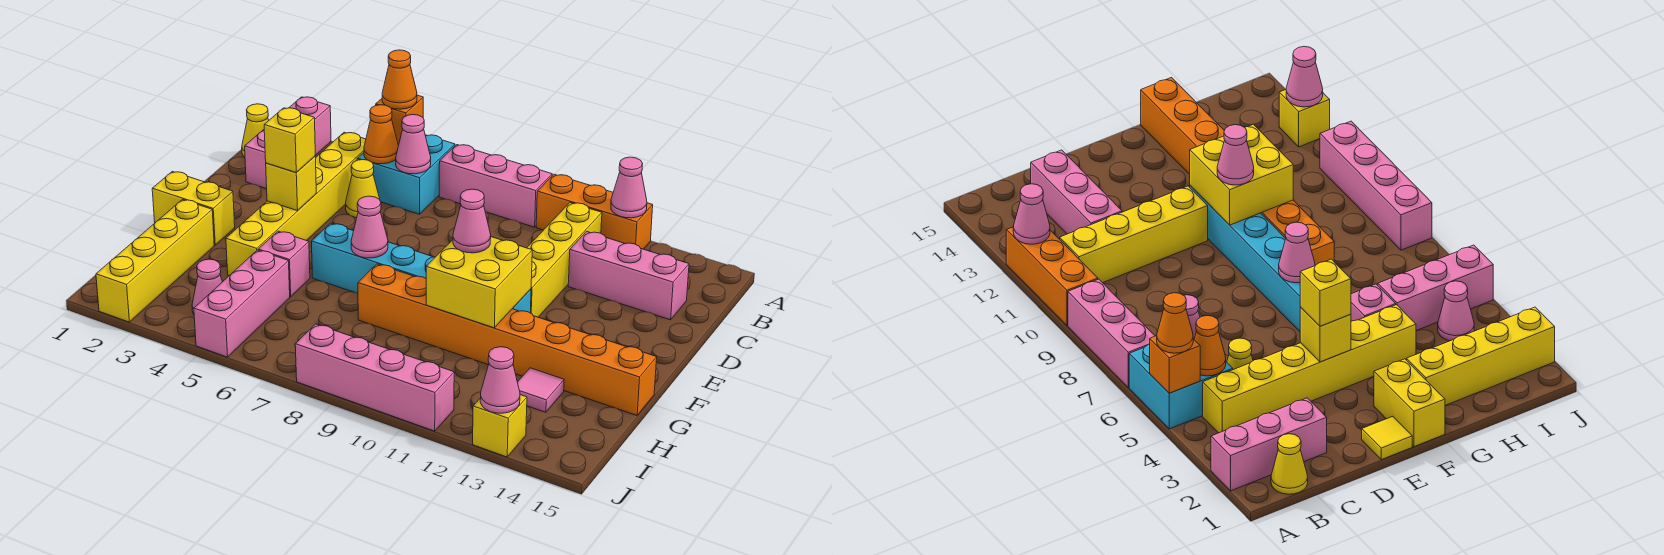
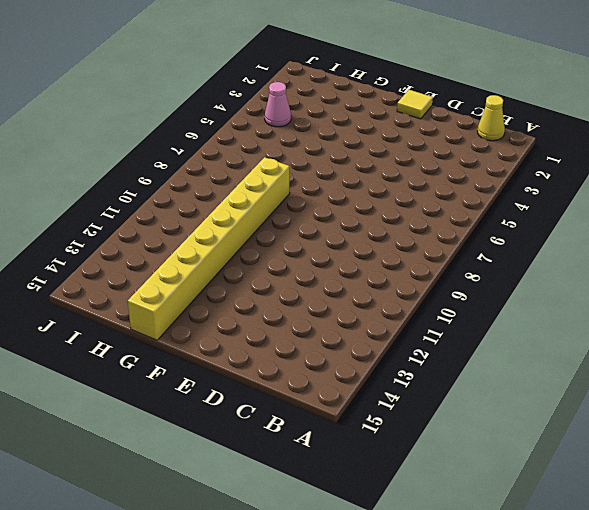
yellow brick G8:G15 level 1 -> orange brick G8:G15 level 1
none -> pink brick A2:C2 level 1
none -> cyan brick A5:B6 level 1
none -> pink brick A7:A9 level 1
none -> orange brick A10:A12 level 1

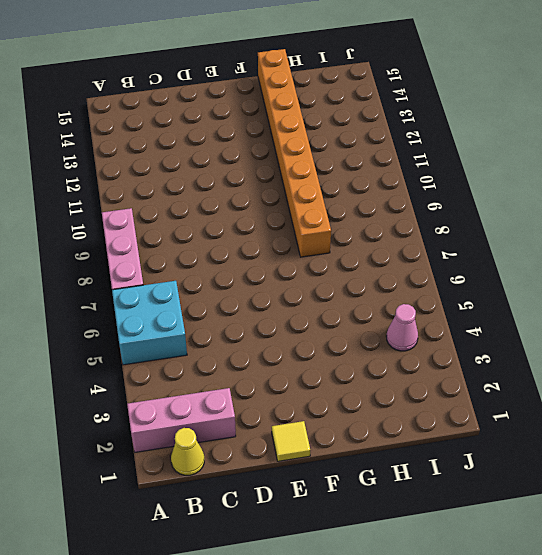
none -> orange brick A10:A12 level 1
none -> yellow brick B4:G4 level 1
none -> yellow brick B11:E11 level 1
none -> yellow cone C5 level 1

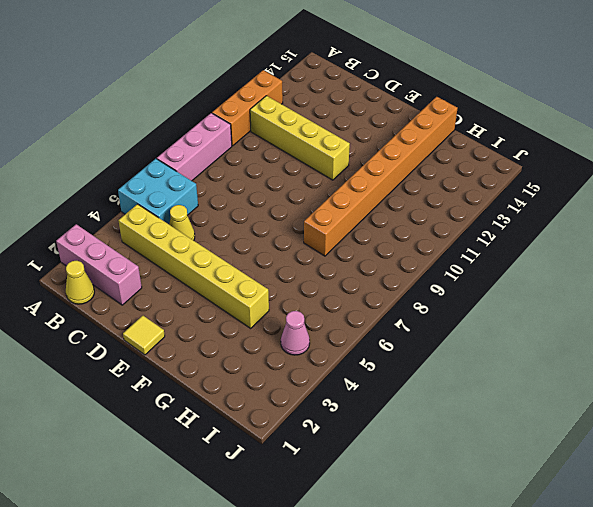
none -> pink brick C12:C14 level 1
none -> yellow brick F1:F2 level 1
none -> cyan brick F6:F11 level 1
none -> yellow brick G2:J2 level 1

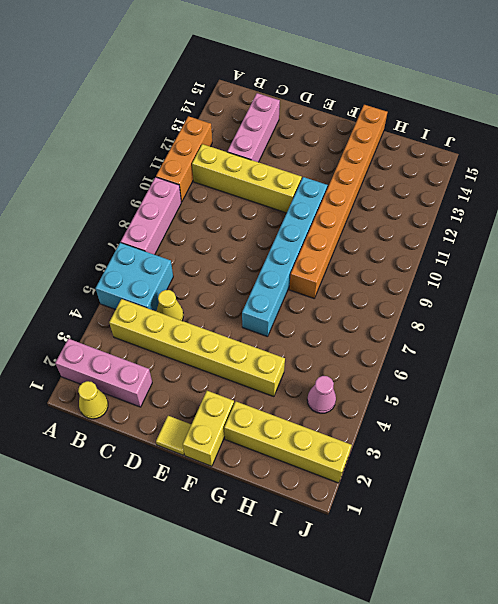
none -> pink brick G5 level 1
none -> pink brick H5:J5 level 1
none -> pink tile H13 level 1
none -> pink brick J8:J11 level 1

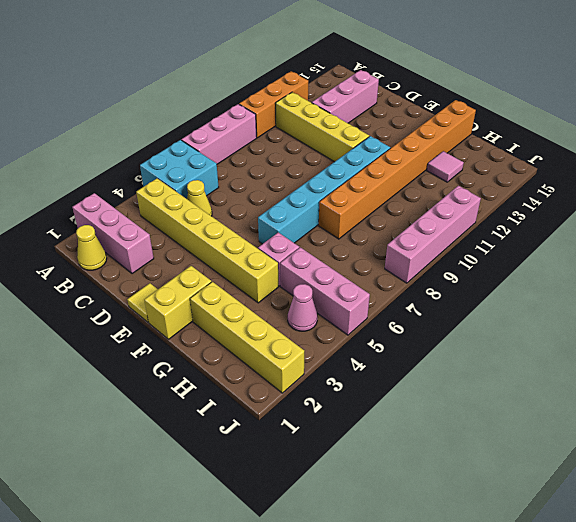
none -> yellow brick J13 level 1
none -> orange brick A5 level 2
none -> pink cone A12 level 2
none -> orange cone B5 level 2

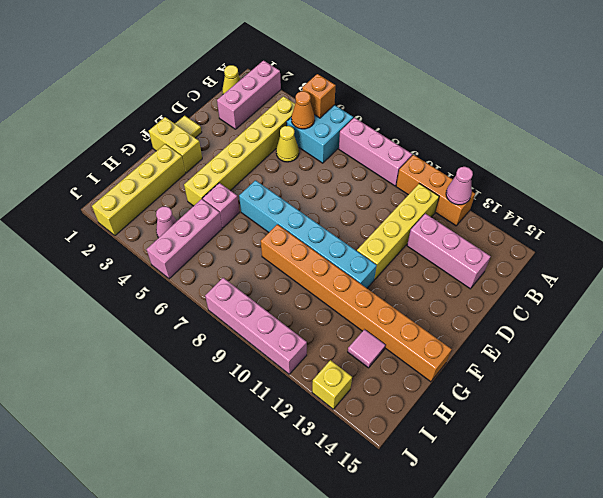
none -> pink cone B6 level 2
none -> yellow brick E4 level 2
none -> pink cone F7 level 2
none -> yellow brick F10:G11 level 2

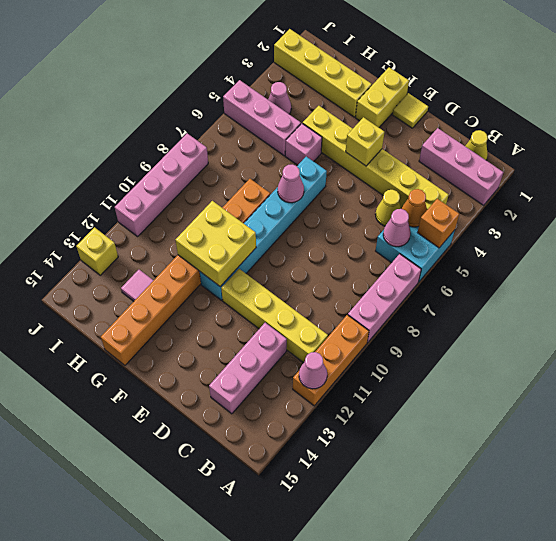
none -> pink cone J13 level 2
none -> orange cone A5 level 3
none -> yellow brick E4 level 3
none -> pink cone F10 level 3

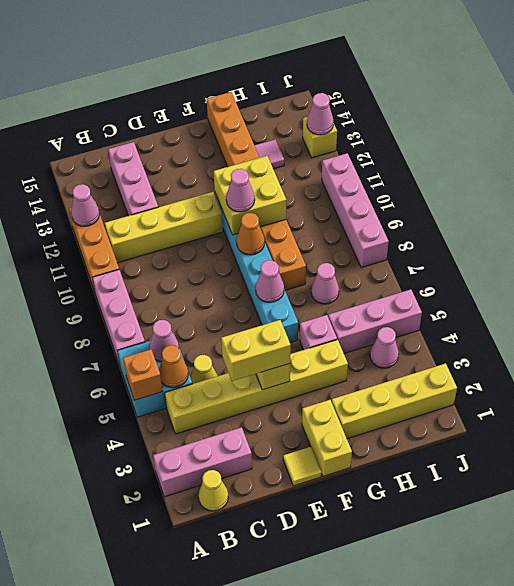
yellow brick D4:E4 level 3 -> yellow brick E4 level 3
orange cone F9 level 2 -> orange cone A5 level 3
pink cone H7 level 1 -> none

